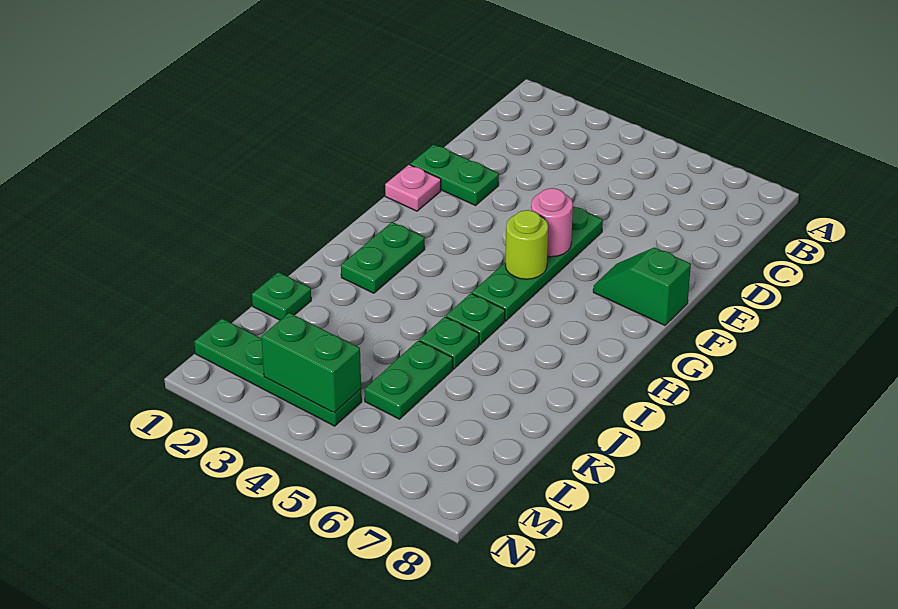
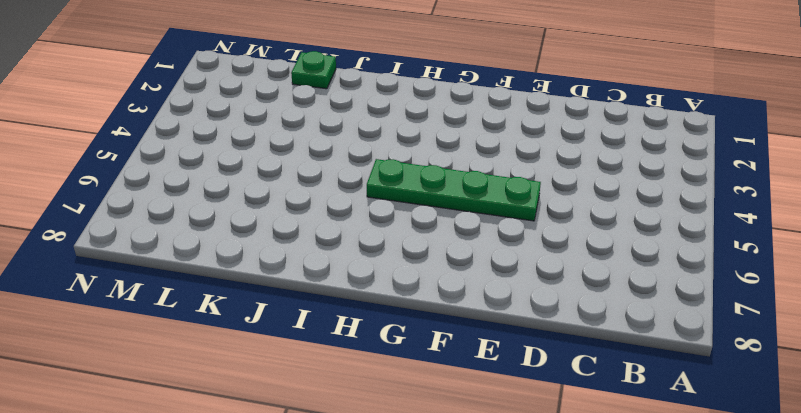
none -> green plate E1:E2 level 1
none -> pink plate F1 level 1
none -> green slope F7:F8 level 1 top 8

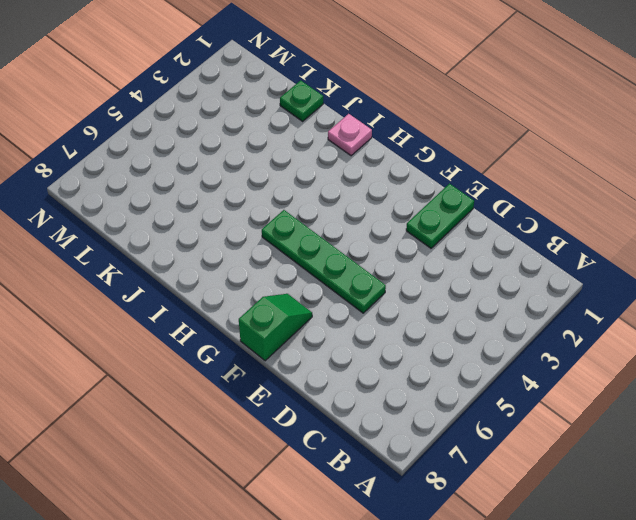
pink plate I1 level 1 -> pink plate F1 level 1
none -> green plate H2:I2 level 1
none -> green plate I5 level 1
none -> green plate J5 level 1

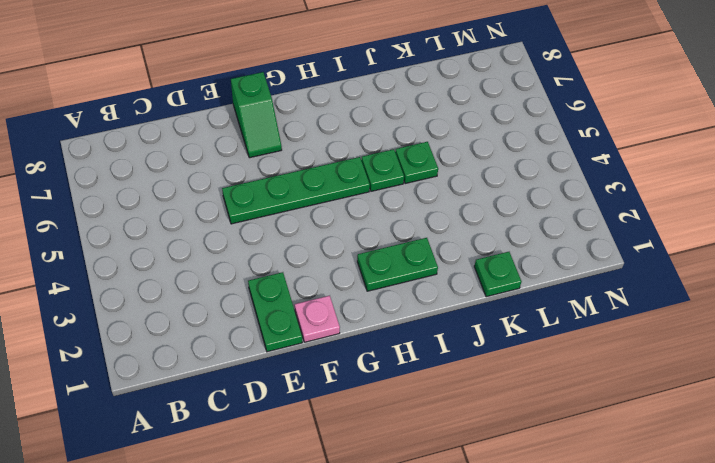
none -> green plate K5:L5 level 1
none -> green plate M1:M4 level 1
none -> pink round brick F5 level 2

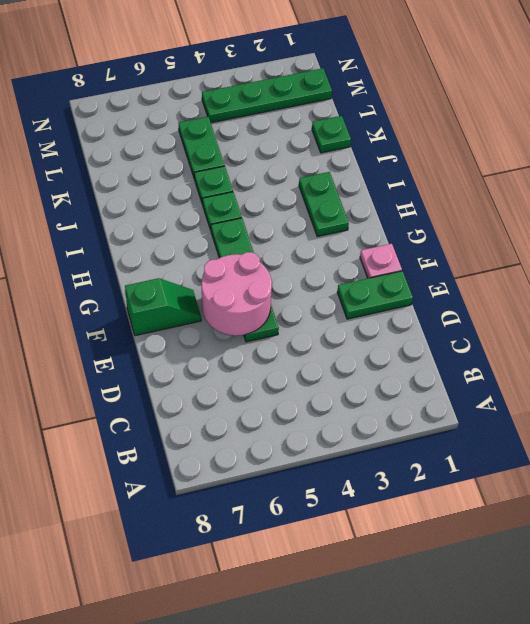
pink round brick E5:F6 level 2 -> pink round brick F5 level 2
none -> lime round brick G5 level 2
none -> green brick M3:M4 level 2

